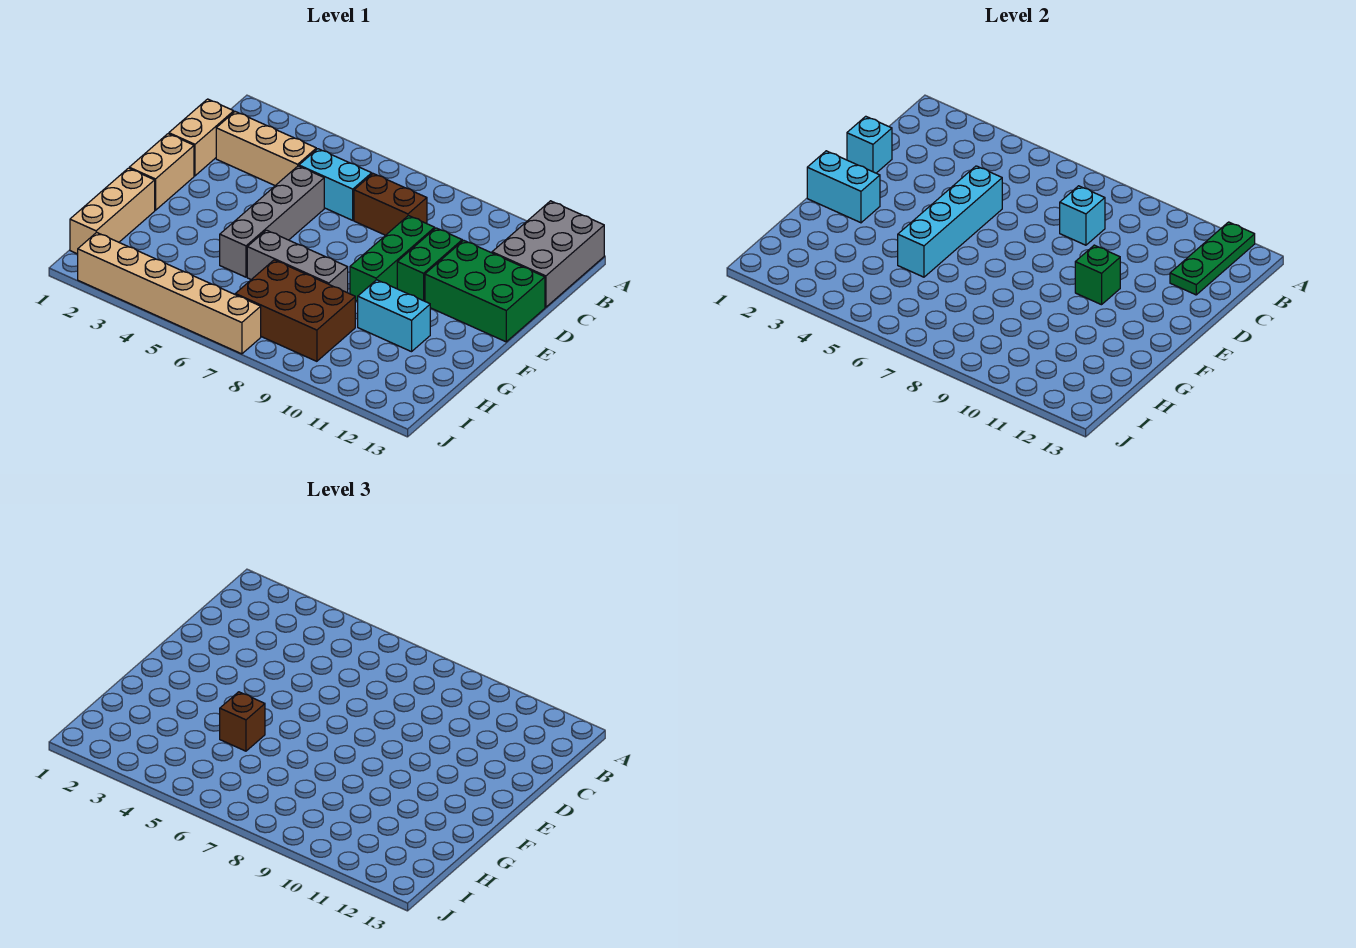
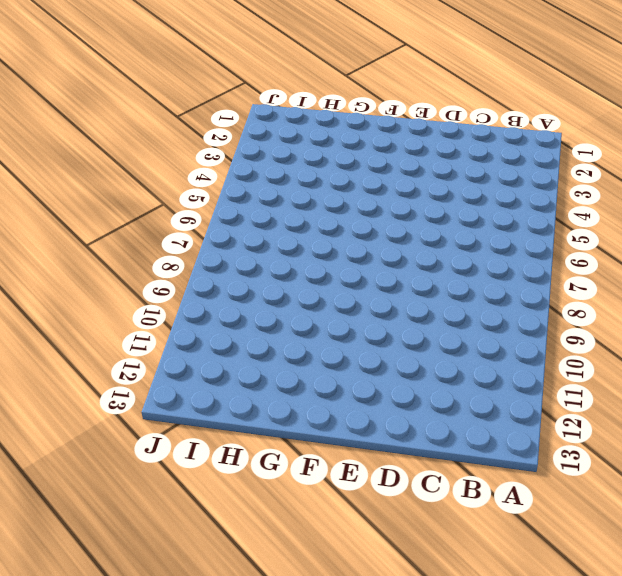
none -> grey brick A12:C13 level 1
none -> tan brick C1:D1 level 1
none -> tan brick C2:C4 level 1

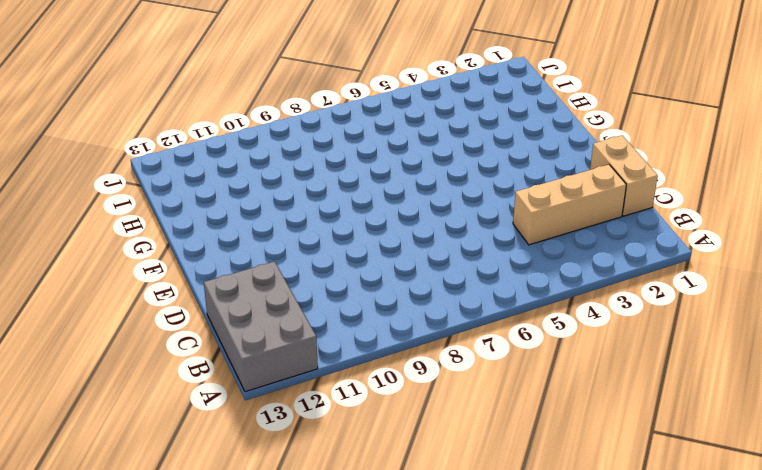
none -> cyan brick C5:C6 level 1
none -> brown brick C7:C8 level 1
none -> grey brick D5:G5 level 1

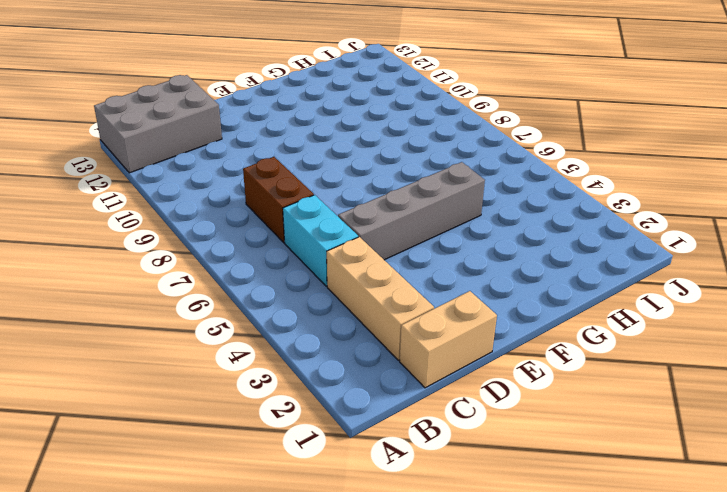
none -> green brick D9:F9 level 1
none -> green brick D10:E10 level 1
none -> green brick D11:E13 level 1

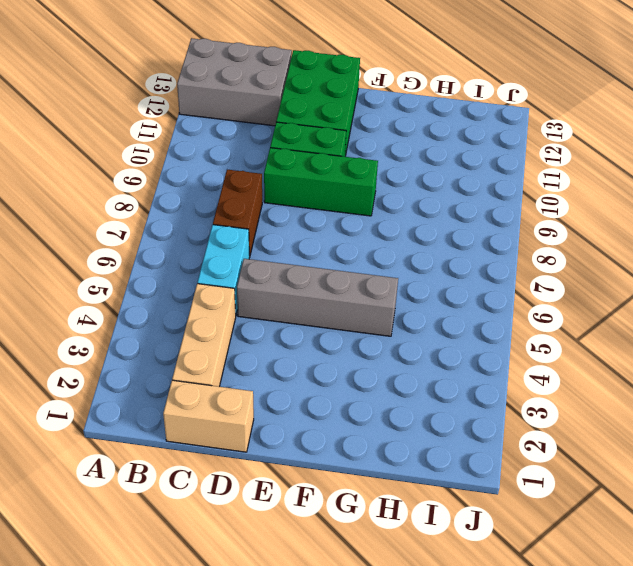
none -> tan brick E1:F1 level 1
none -> tan brick G1:I1 level 1
none -> grey brick G6:G8 level 1

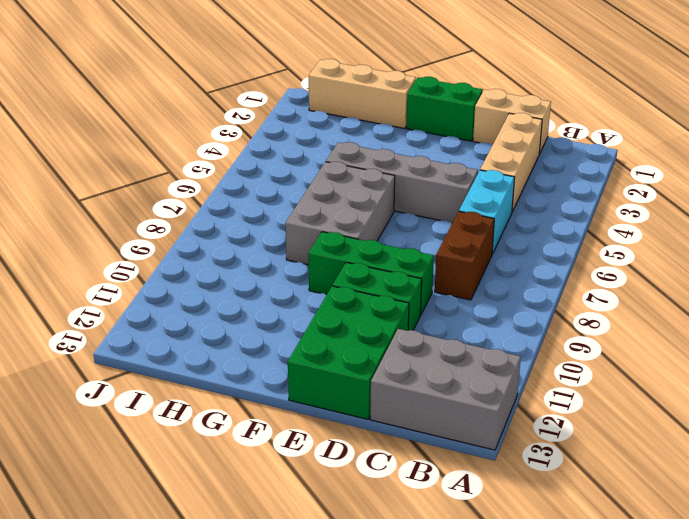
green brick E1:F1 level 1 -> tan brick E1:F1 level 1
grey brick F6:G8 level 1 -> grey brick G6:G8 level 1
none -> cyan brick G10:G11 level 1
none -> brown brick H7:I9 level 1
none -> tan brick J2:J7 level 1

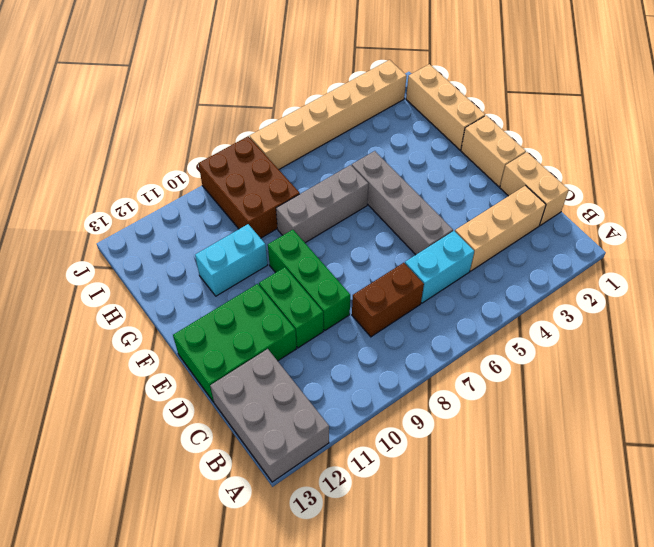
brown brick H8:J9 level 1 -> brown brick H7:I9 level 1
none -> green plate A12:C12 level 2
none -> cyan brick C8 level 2
none -> cyan brick D1 level 2

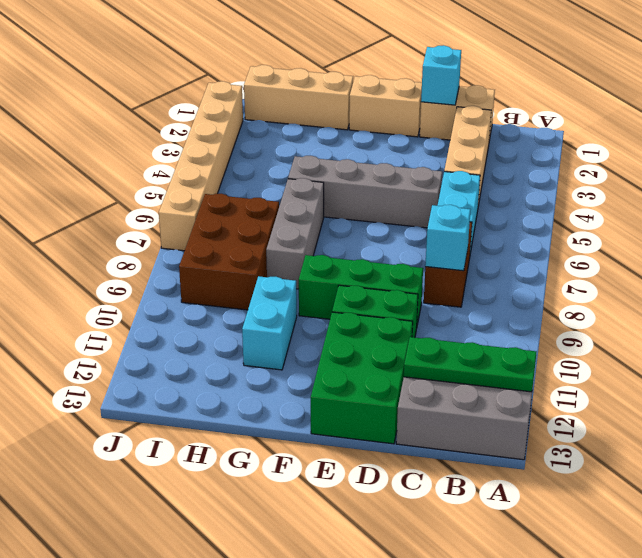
none -> cyan brick D5:G5 level 2
none -> green brick E10 level 2
none -> cyan brick F1:F2 level 2

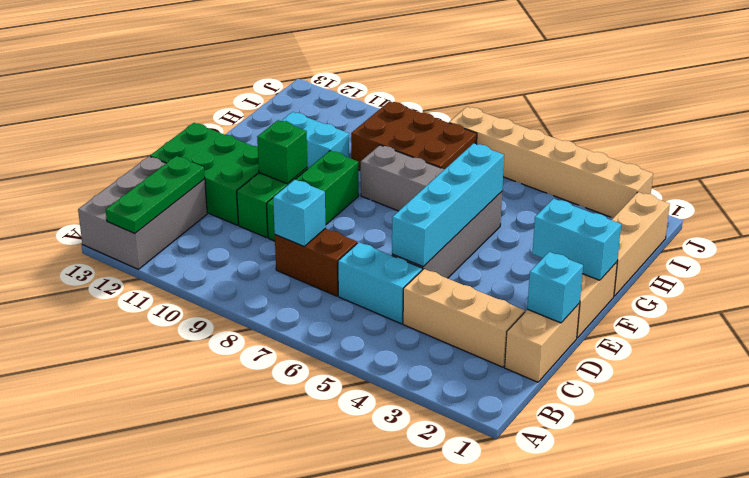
none -> brown brick G5 level 3

